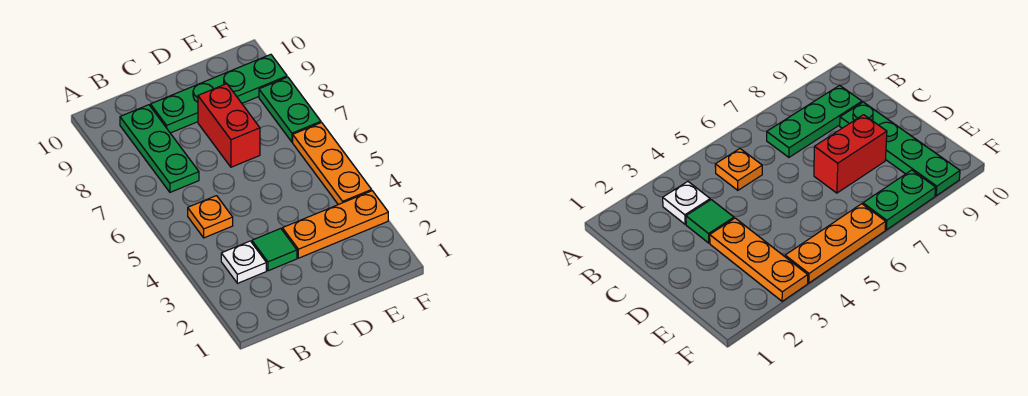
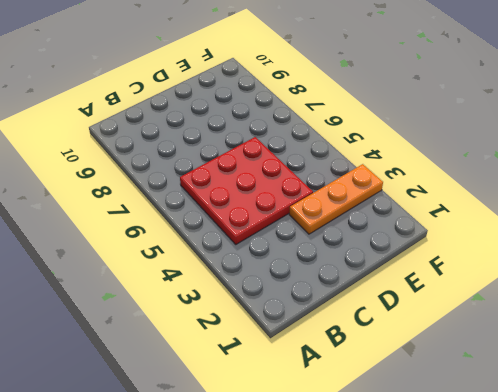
red plate B4:D6 level 1 -> orange plate B5 level 1
none -> white plate B3 level 1
none -> green plate B7:B9 level 1

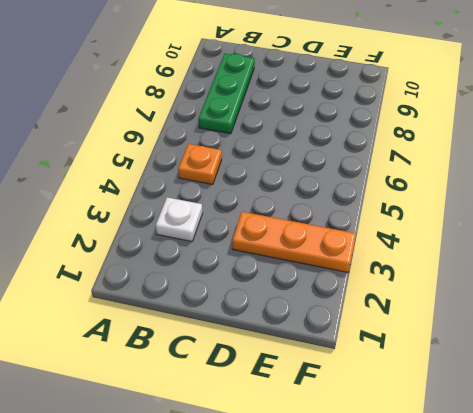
none -> green tile C3 level 1
none -> green plate C9:F9 level 1

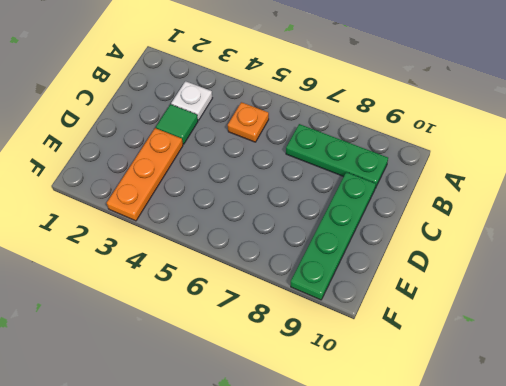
none -> red brick D7:D8 level 1
none -> orange plate F4:F6 level 1

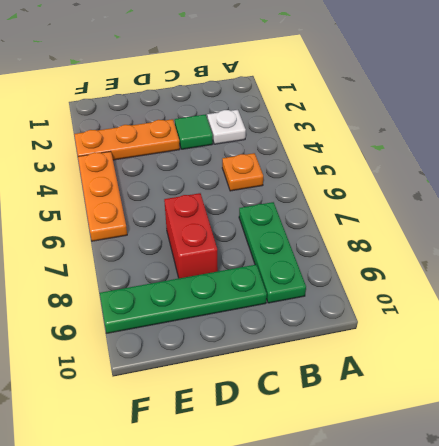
none -> green plate F7:F8 level 1

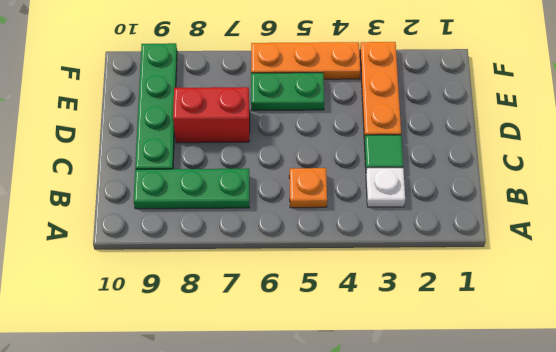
green plate E5:E6 level 1 -> green plate F7:F8 level 1

